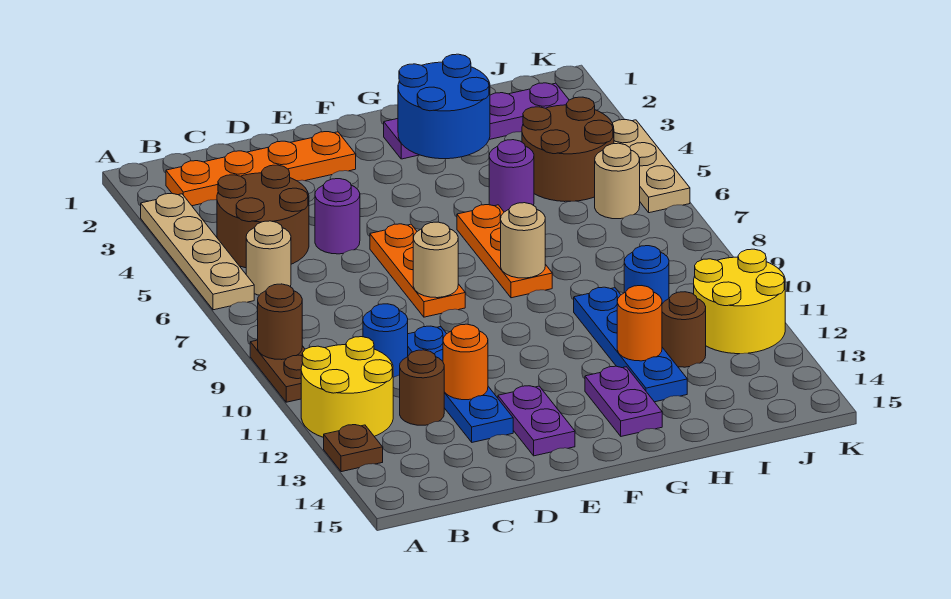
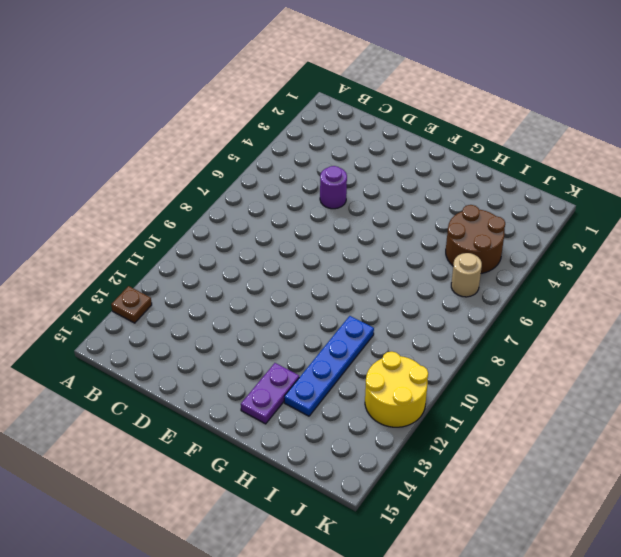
none -> tan plate A3:A6 level 1
none -> brown plate A9:A10 level 1
none -> yellow round brick A11:B12 level 1
none -> orange plate B2:E2 level 1

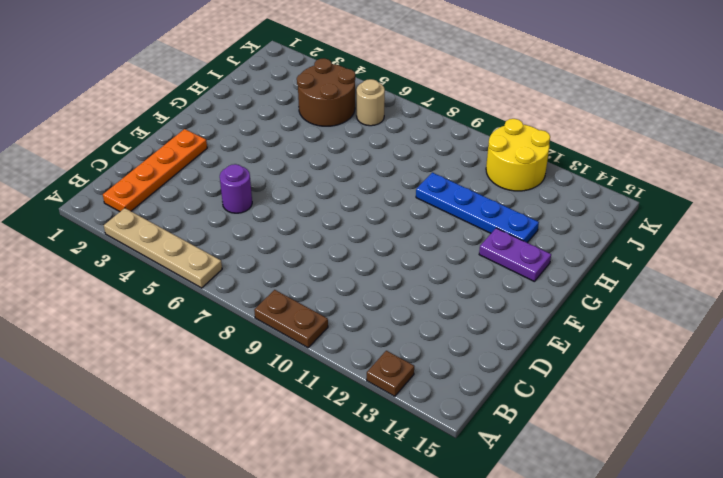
none -> yellow round brick A11:B12 level 1
none -> brown round brick B4:C5 level 1
none -> tan round brick B6 level 1
none -> blue round brick C10 level 1

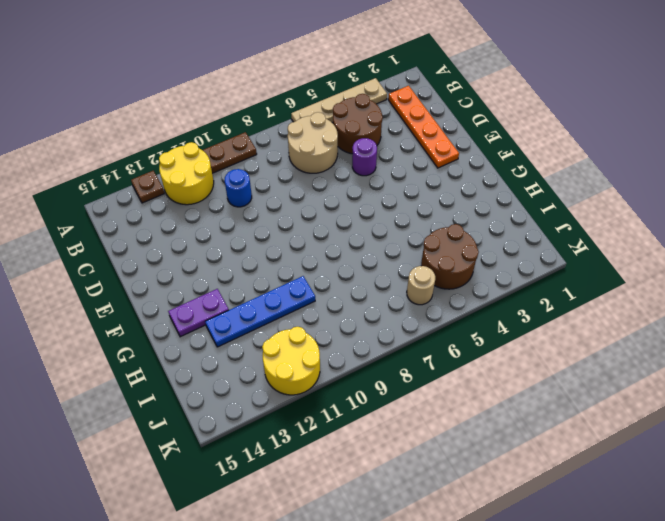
tan round brick B6:C7 level 1 -> tan round brick B6 level 1
none -> brown round brick C12 level 1
none -> blue plate D10:D13 level 1
none -> orange plate E6:E8 level 1
none -> purple plate E13:E14 level 1

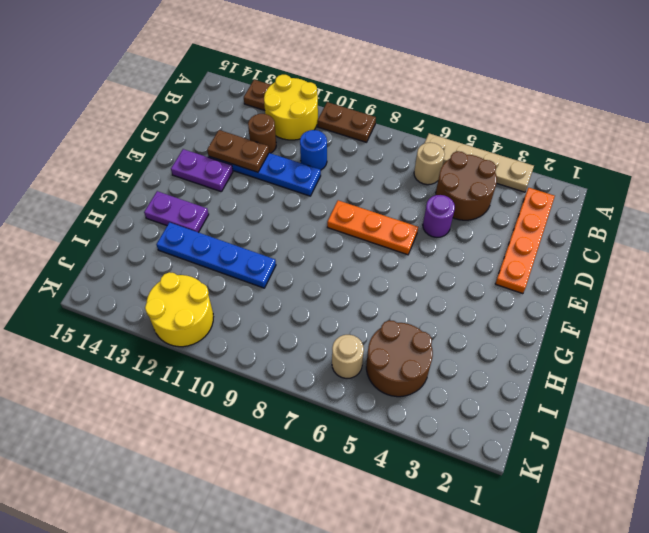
brown plate D12:D13 level 2 -> orange round brick D12 level 2
none -> purple plate G2:J2 level 1
none -> orange plate G6:G8 level 1
none -> purple round brick H5 level 1
none -> blue round brick I10 level 1

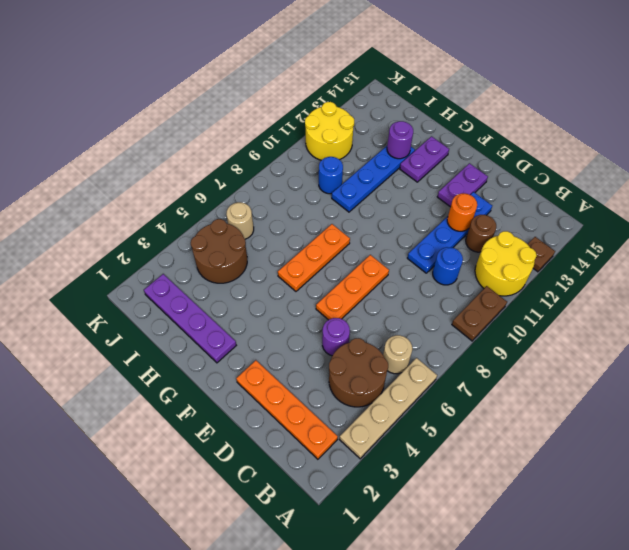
purple round brick H13 level 2 -> purple round brick H5 level 1
none -> brown round brick I12 level 1
none -> tan plate K4:K6 level 1
none -> brown round brick A9 level 2
none -> tan round brick E8 level 2

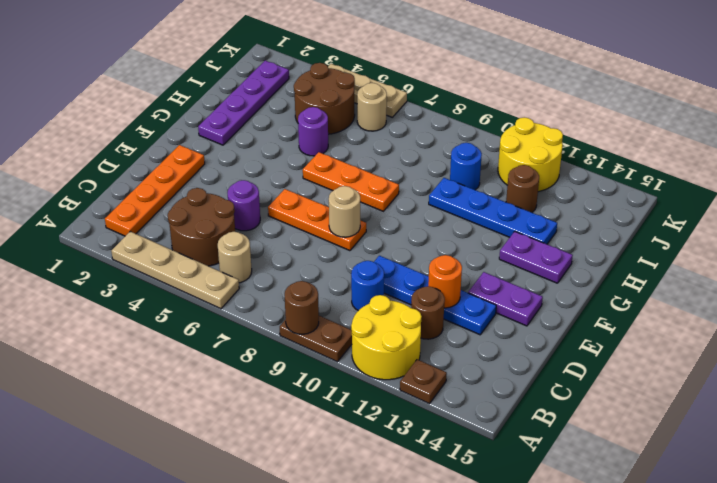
none -> blue round brick G2:H3 level 2
none -> tan round brick G8 level 2
none -> orange round brick H12 level 2

